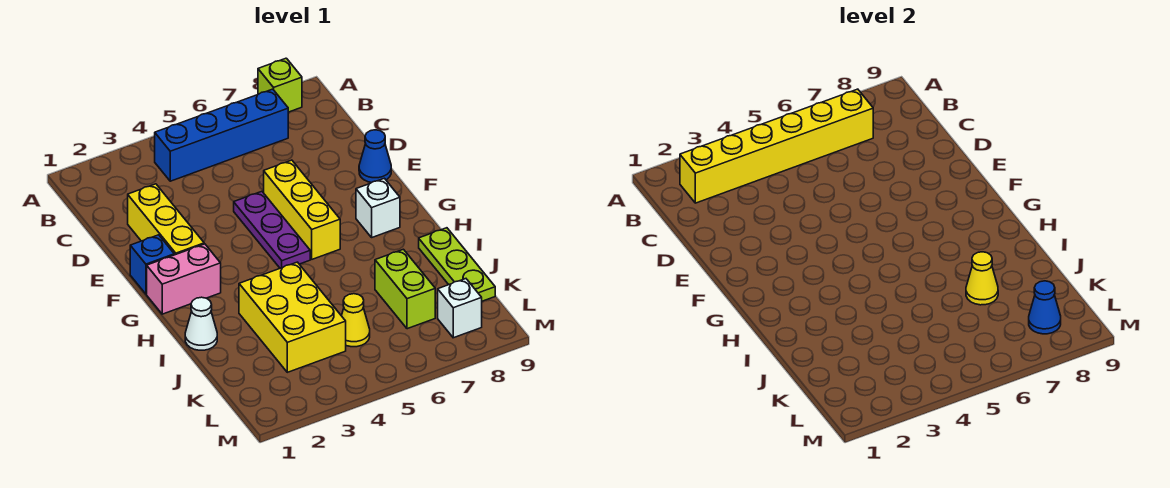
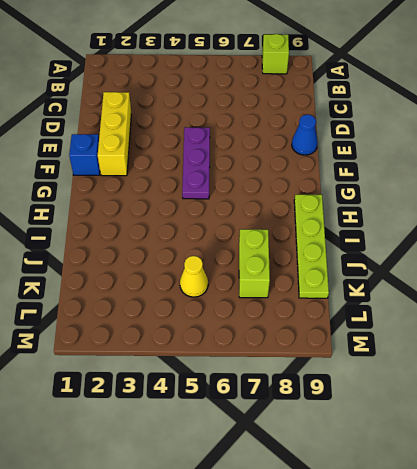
lime plate H9:K9 level 1 -> lime plate I9:K9 level 1
none -> blue brick B4:B7 level 1
none -> yellow brick E6:G6 level 1
none -> pink brick G1:G2 level 1

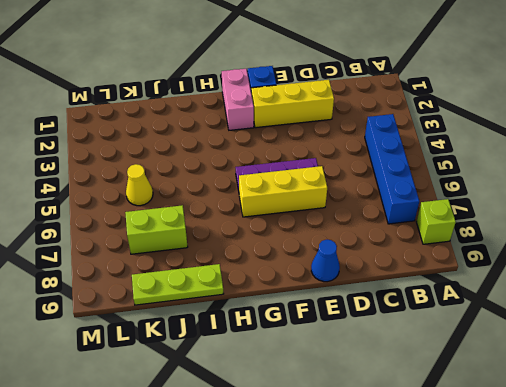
none -> white brick G8 level 1
none -> white cone I1 level 1
none -> yellow brick I3:K4 level 1

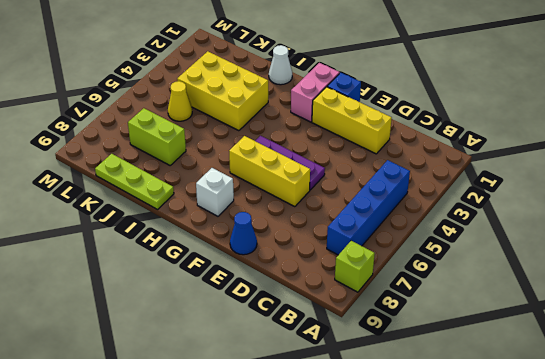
none -> white brick L8 level 1
none -> yellow brick B2:B7 level 2
none -> yellow cone J7 level 2

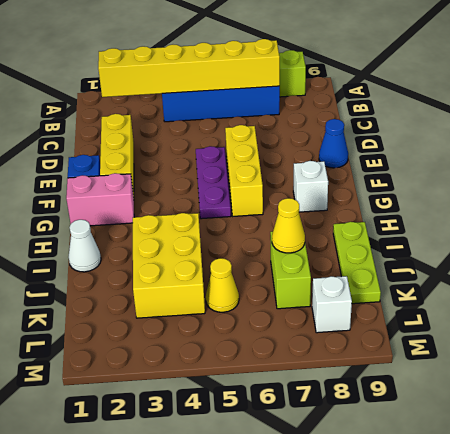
none -> blue cone L8 level 2

